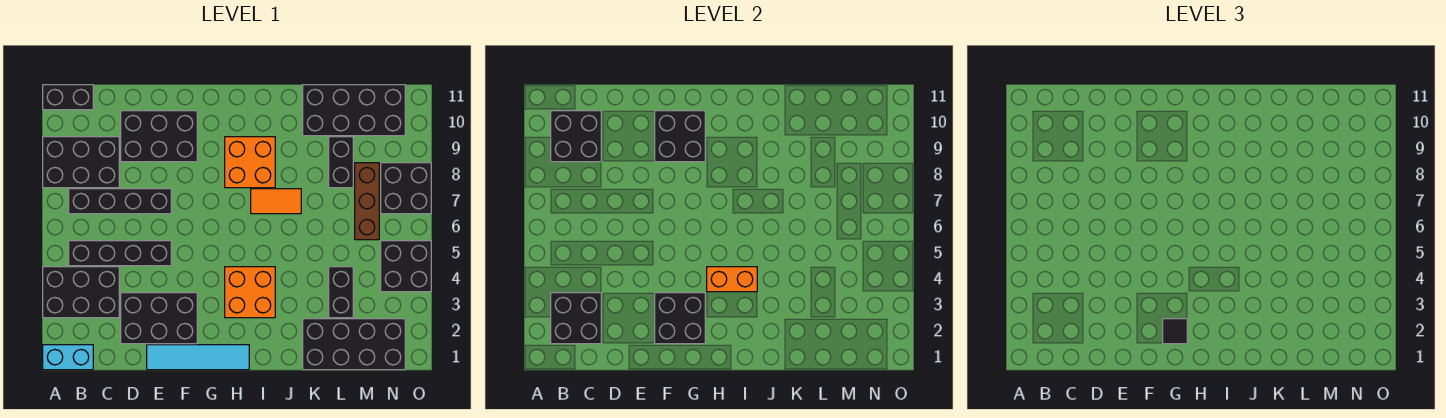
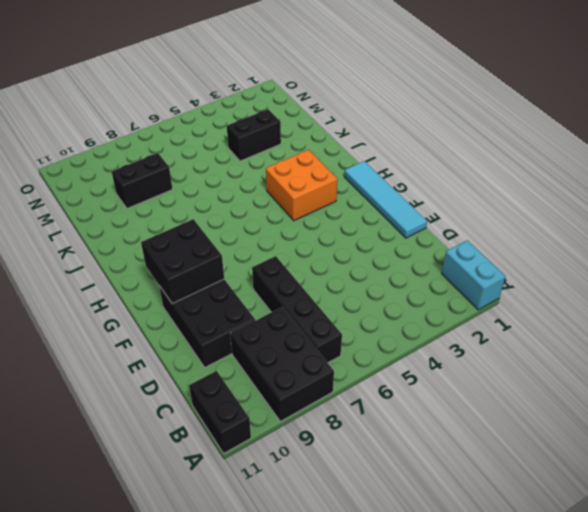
none -> black brick A3:C4 level 1
none -> black brick B5:E5 level 1
none -> black brick D2:F3 level 1

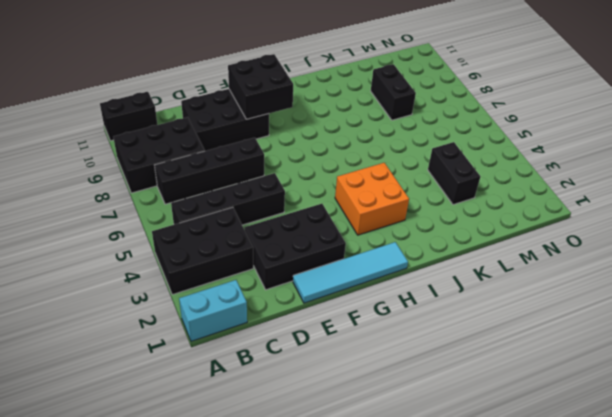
none -> orange brick H8:I9 level 1
none -> orange tile I7:J7 level 1
none -> black brick K1:N2 level 1

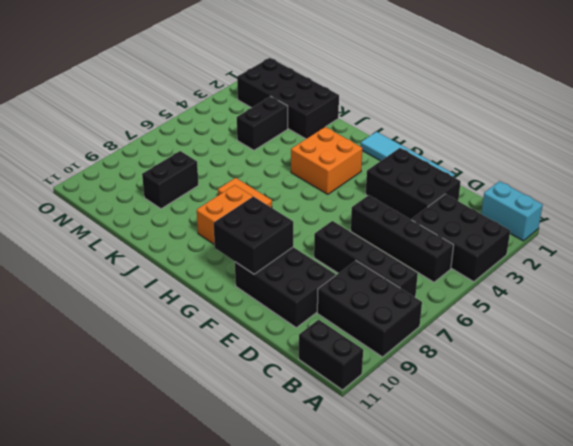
none -> black brick K10:N11 level 1
none -> brown brick M6:M8 level 1
none -> black brick N4:O5 level 1

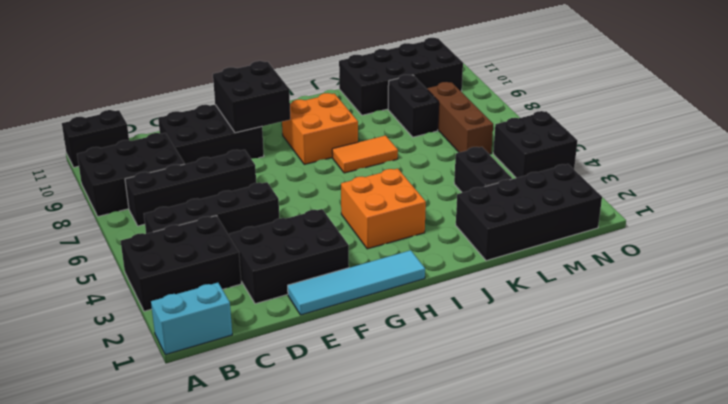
none -> black brick N7:O8 level 1
none -> black brick B2:C3 level 2
none -> black brick B9:C10 level 2

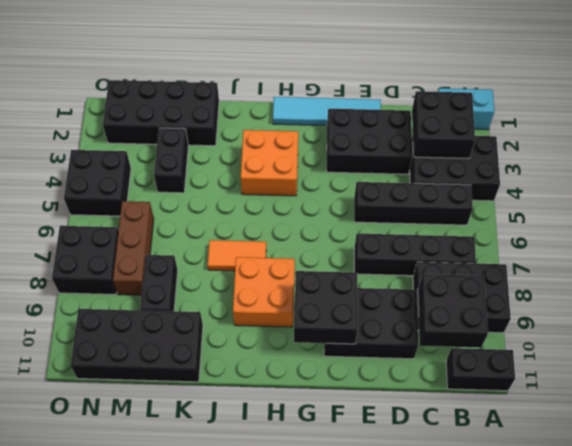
none -> black brick F2:G3 level 2
none -> orange brick H4:I4 level 2
none -> black tile G2 level 3

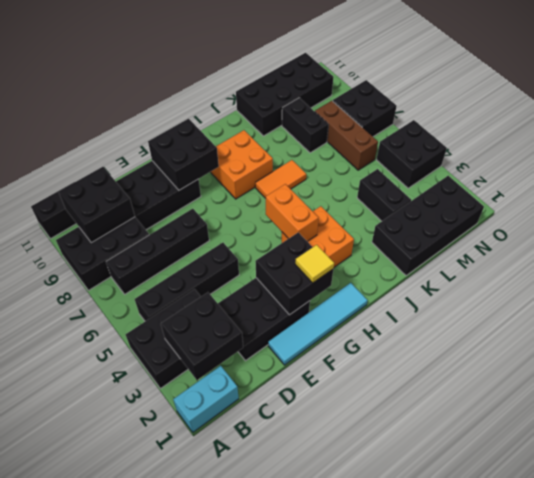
yellow tile G2 level 3 -> black tile G2 level 3
orange brick H4:H5 level 2 -> orange brick H4:I4 level 2

